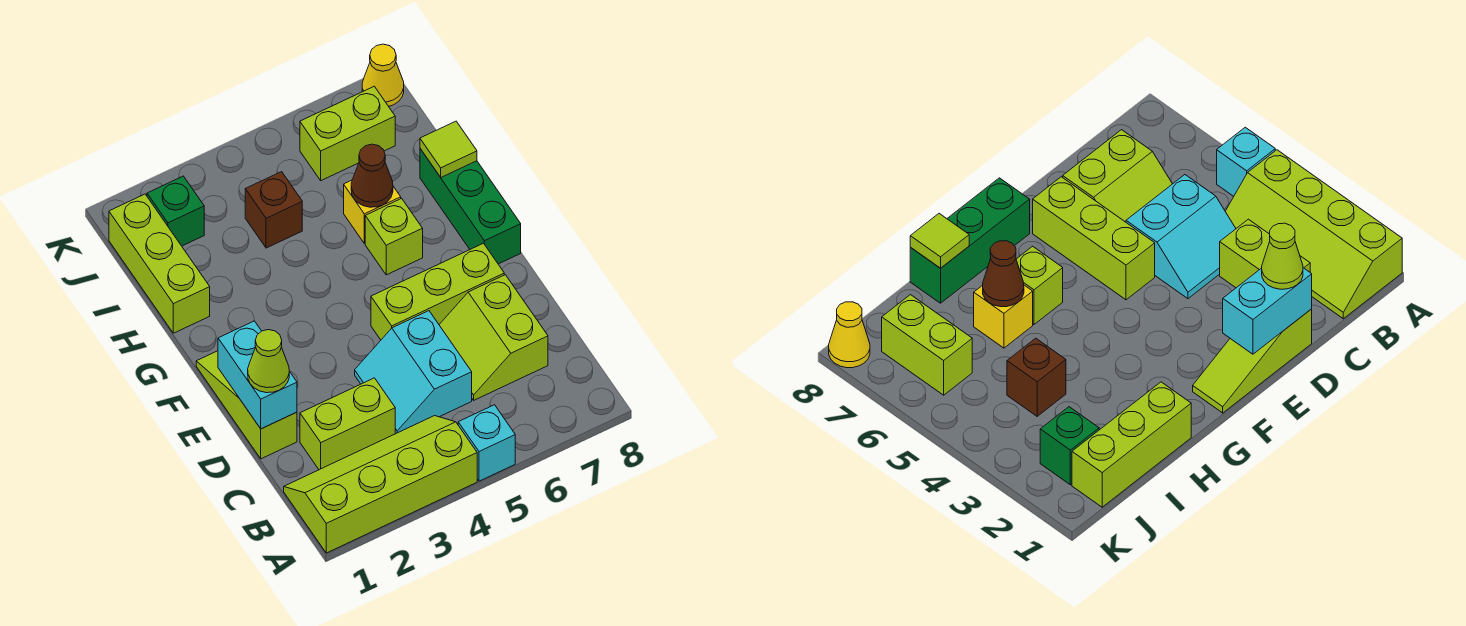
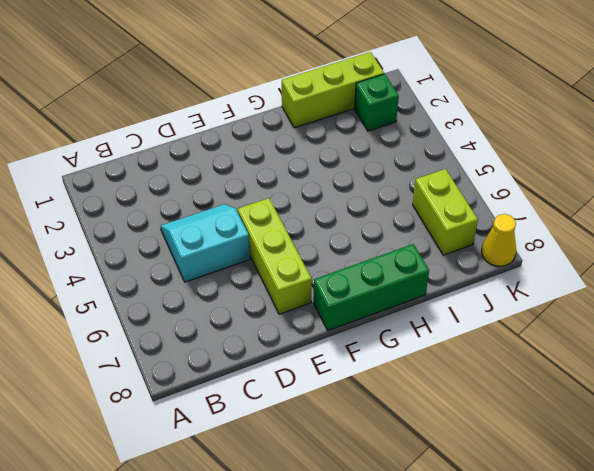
none -> lime slope A1:B4 level 1 top A
none -> cyan brick A5 level 1
none -> lime brick C2:C3 level 1

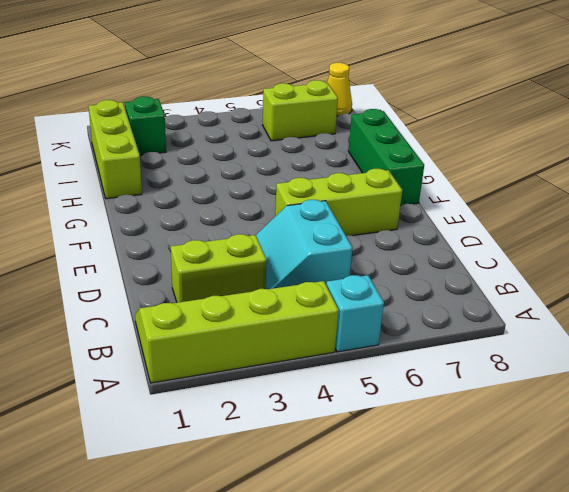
none -> lime slope C6:D7 level 1 top 7
none -> lime slope D1:F1 level 1 top D
none -> lime brick G6 level 1

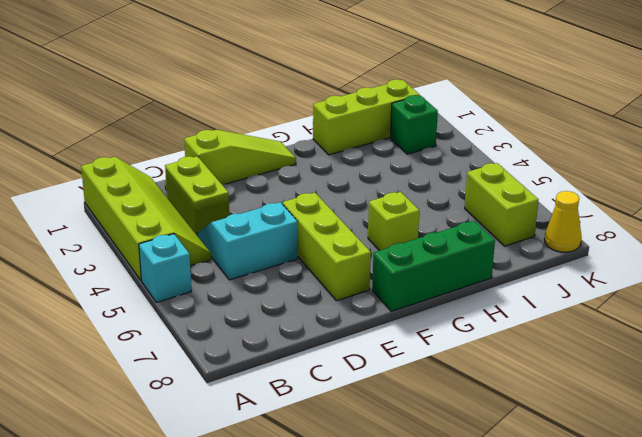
none -> lime slope C6:D7 level 1 top 7
none -> yellow brick H6 level 1
none -> brown brick I4 level 1

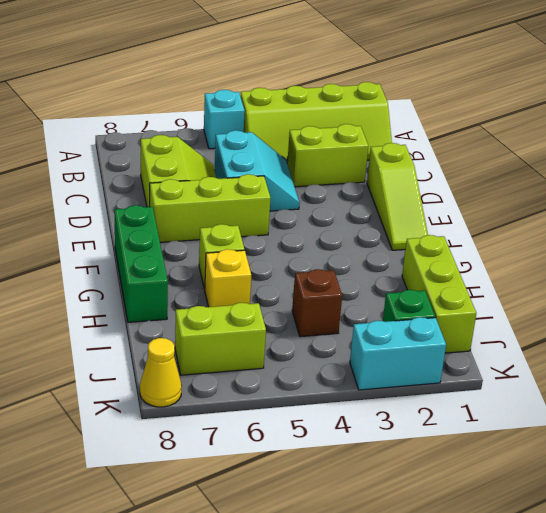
cyan brick K2:K3 level 1 -> cyan brick D1:E1 level 2
none -> brown cone H6 level 2
none -> lime tile H8 level 2
none -> lime cone D1 level 3

